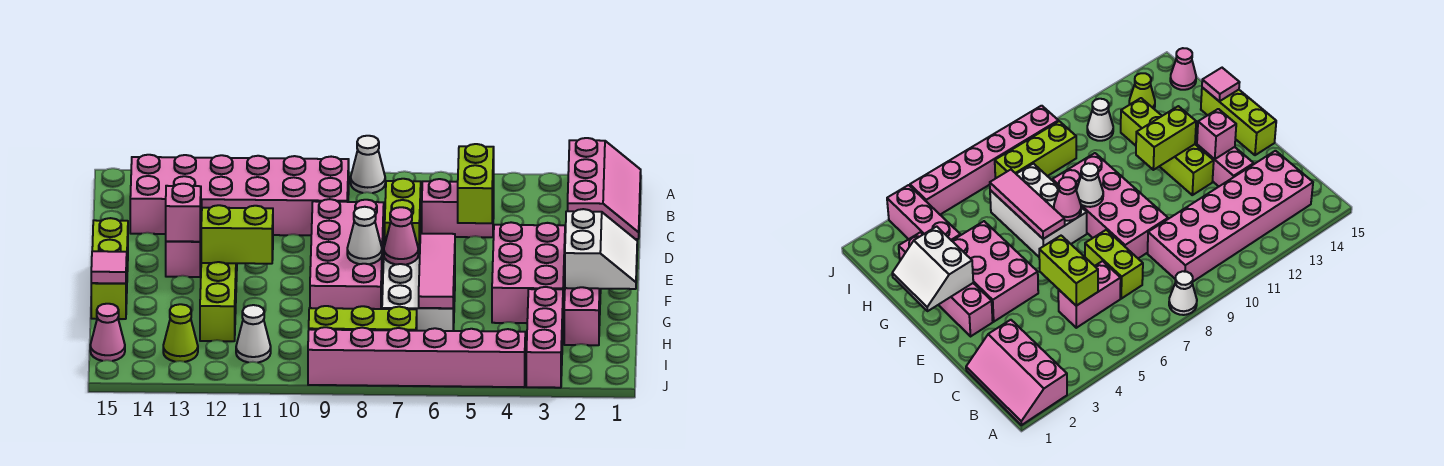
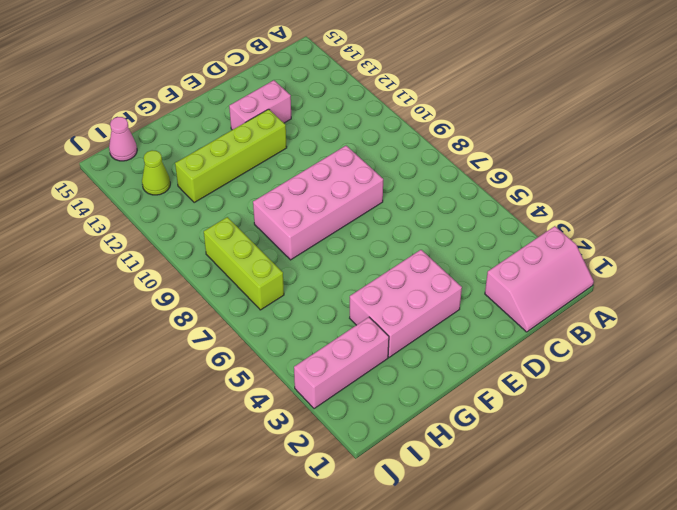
none -> white cone A8 level 1
none -> pink brick B9:C14 level 1
none -> pink brick C5:C6 level 1

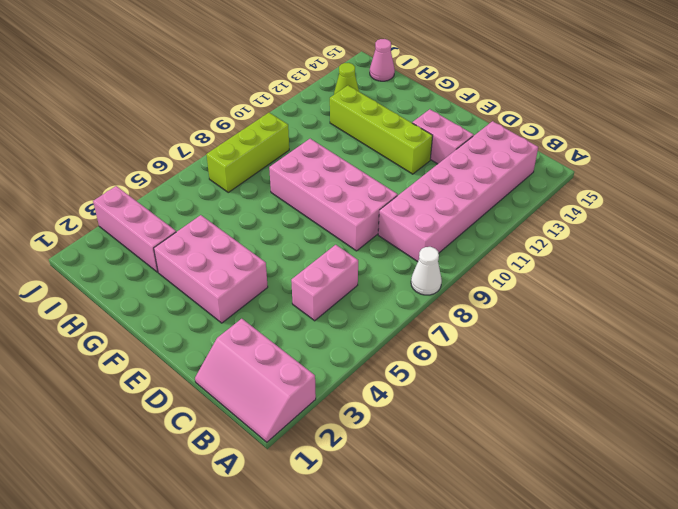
none -> lime brick C7:D7 level 1
none -> pink brick E2:H2 level 1
none -> lime brick E15:G15 level 1

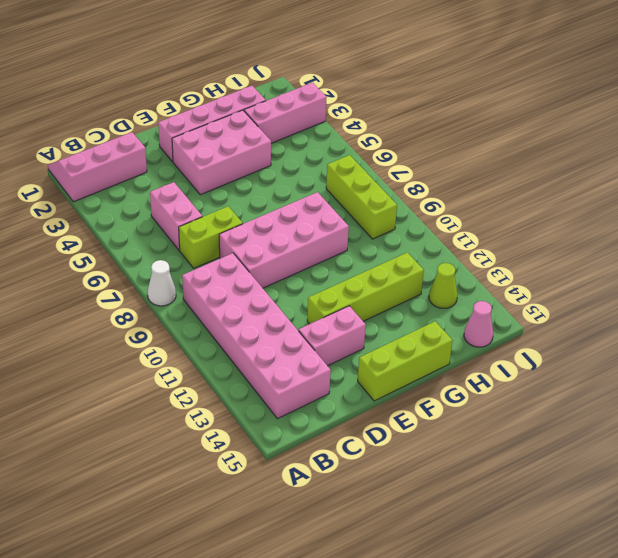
none -> white brick F6:H7 level 1
none -> white cone I11 level 1
none -> pink brick J4:J9 level 1

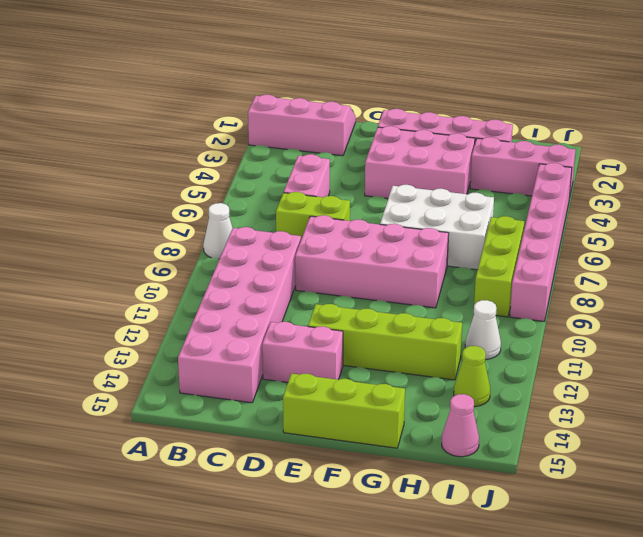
none -> lime brick C5:D5 level 2
none -> pink brick E13 level 2
none -> white slope F1:G2 level 2 top 2

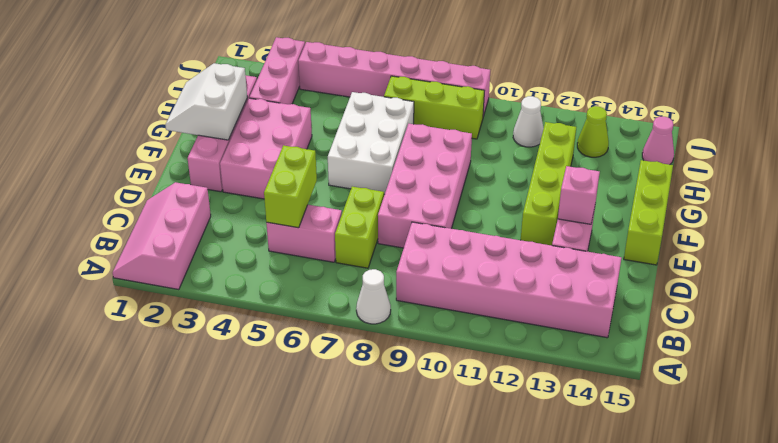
none -> pink tile F6:H6 level 2
none -> pink cone F7 level 2
none -> white cone F8 level 2

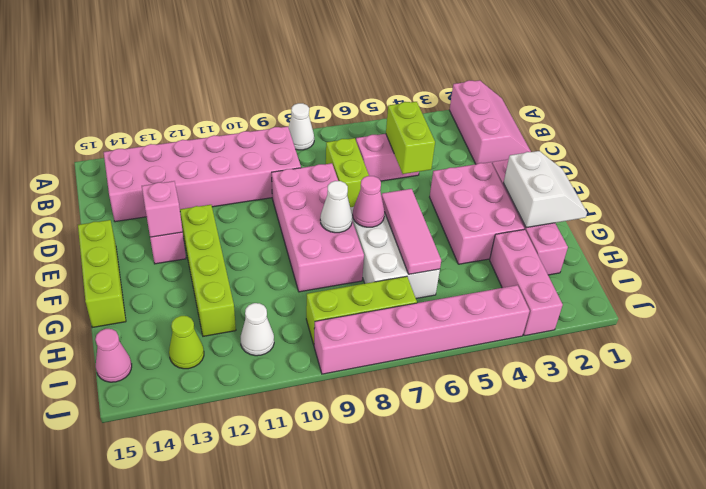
none -> lime brick F11:F12 level 2
none -> pink tile G15 level 2

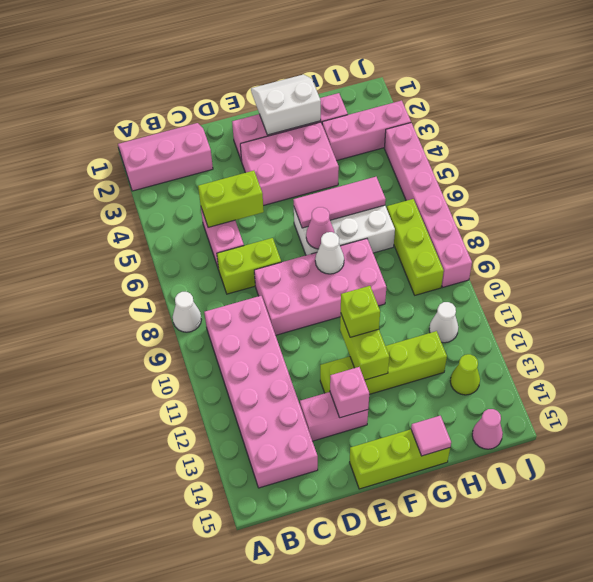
lime brick F11 level 3 -> none

